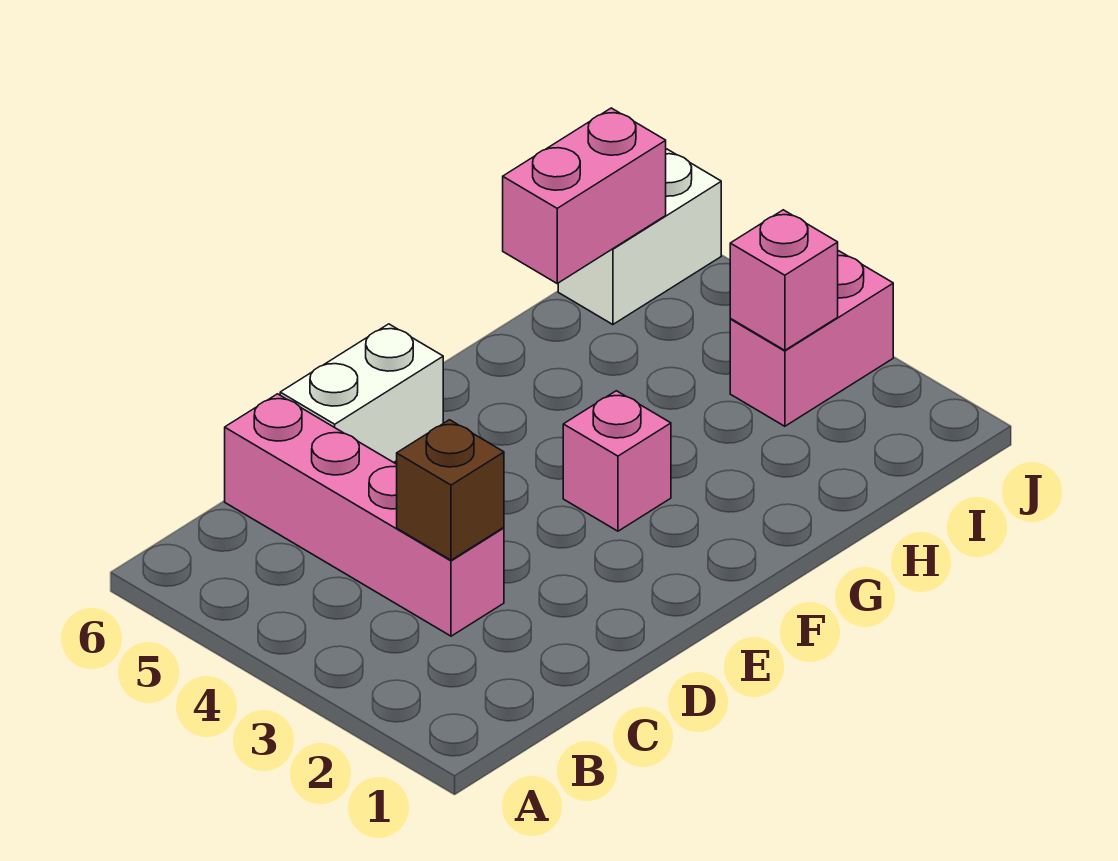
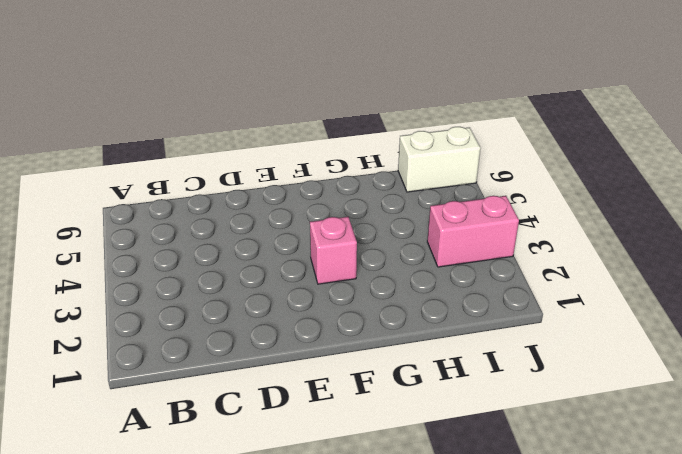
none -> pink brick C3:C6 level 1
none -> white brick D6:E6 level 1

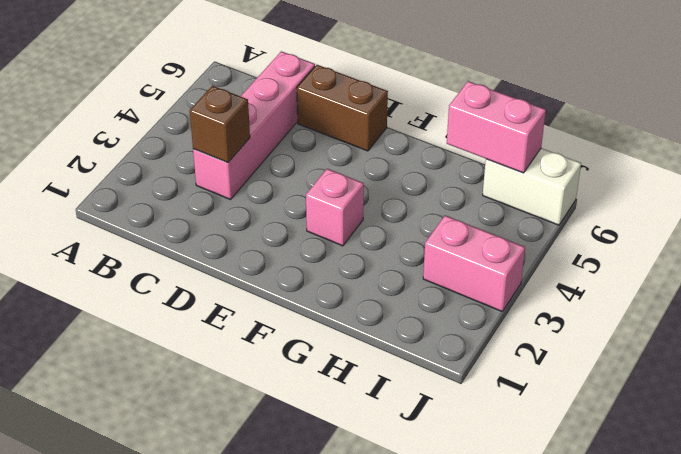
brown brick D6:E6 level 1 -> white brick D6:E6 level 1
none -> pink brick I3 level 2

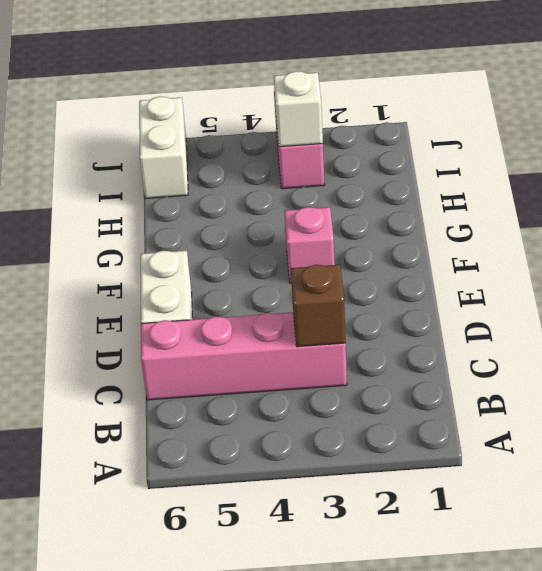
white brick I3 level 2 -> pink brick I3 level 2
none -> pink brick H6:I6 level 2

